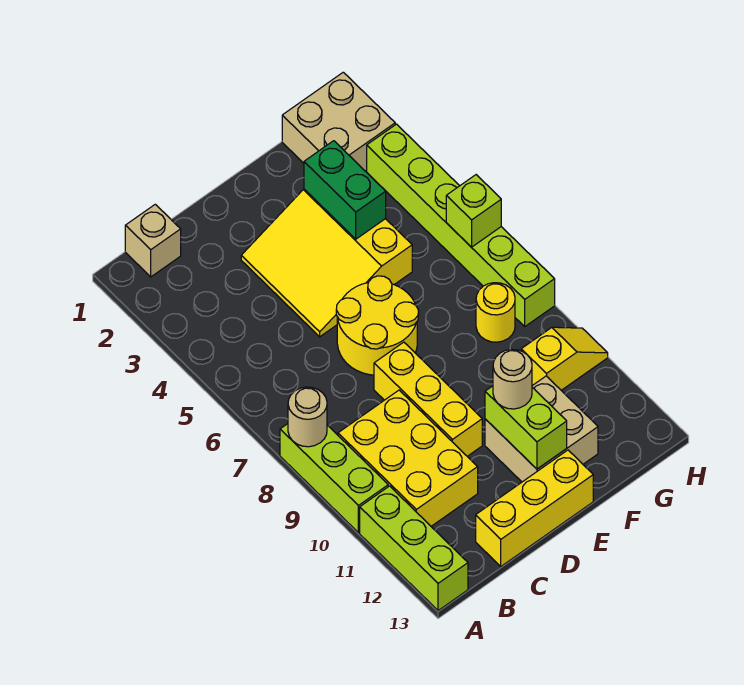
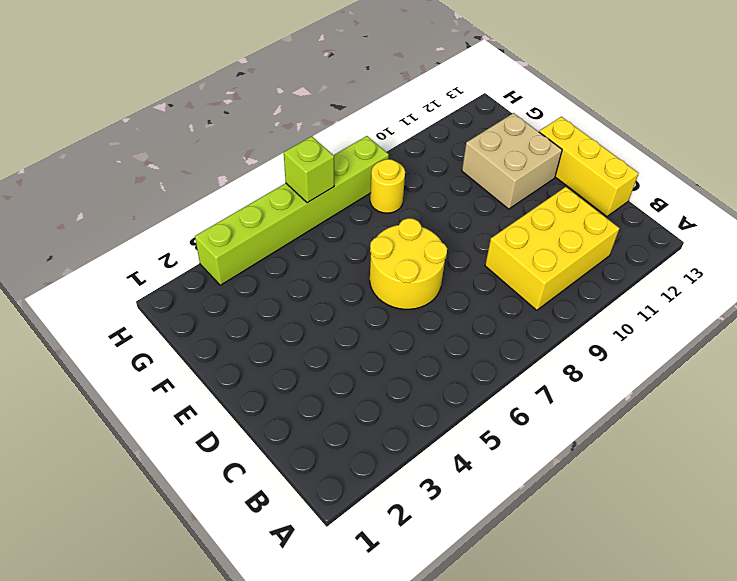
none -> lime brick A8:A10 level 1
none -> lime brick A11:A13 level 1
none -> tan brick B1 level 1

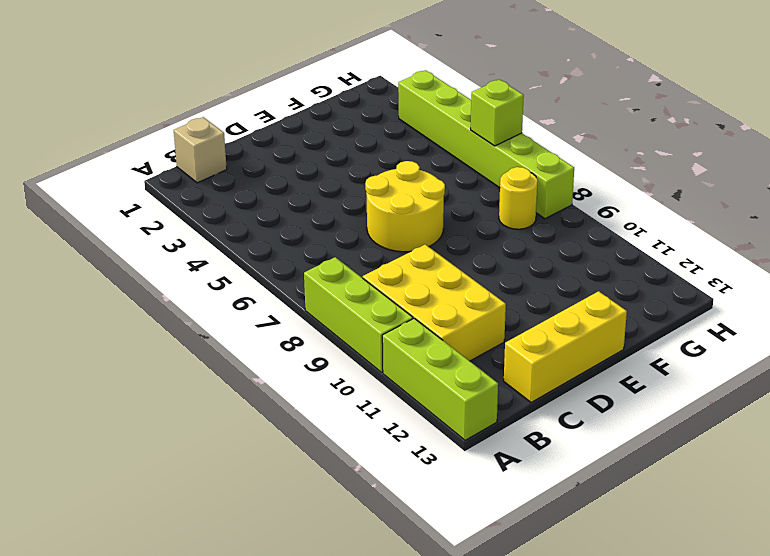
none -> yellow slope D3:F5 level 1 top F
none -> yellow brick D8:D10 level 1
none -> tan brick E11:F12 level 1

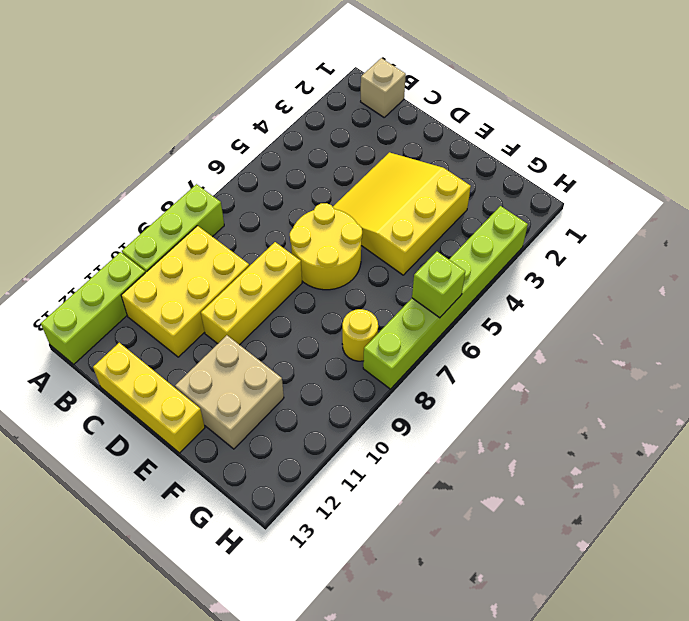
none -> tan brick G1:H2 level 1
none -> yellow slope G10:H10 level 1 top G
none -> tan round brick A8 level 2

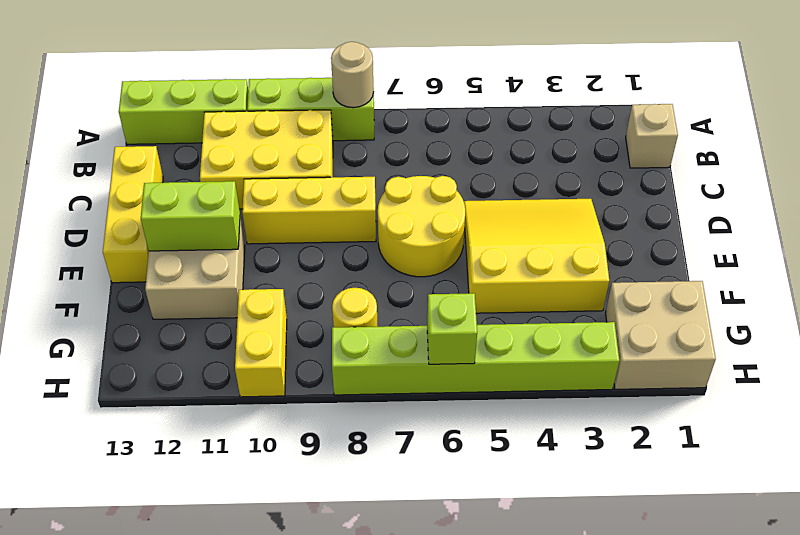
yellow brick G10:H10 level 1 -> yellow slope G10:H10 level 1 top G
none -> green brick F3:F4 level 2
none -> tan round brick E11 level 3

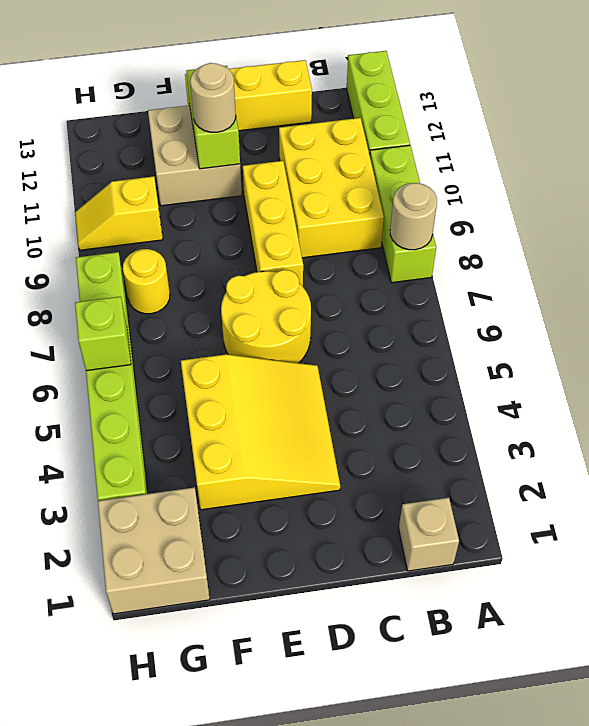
none -> green brick F3:F4 level 2

